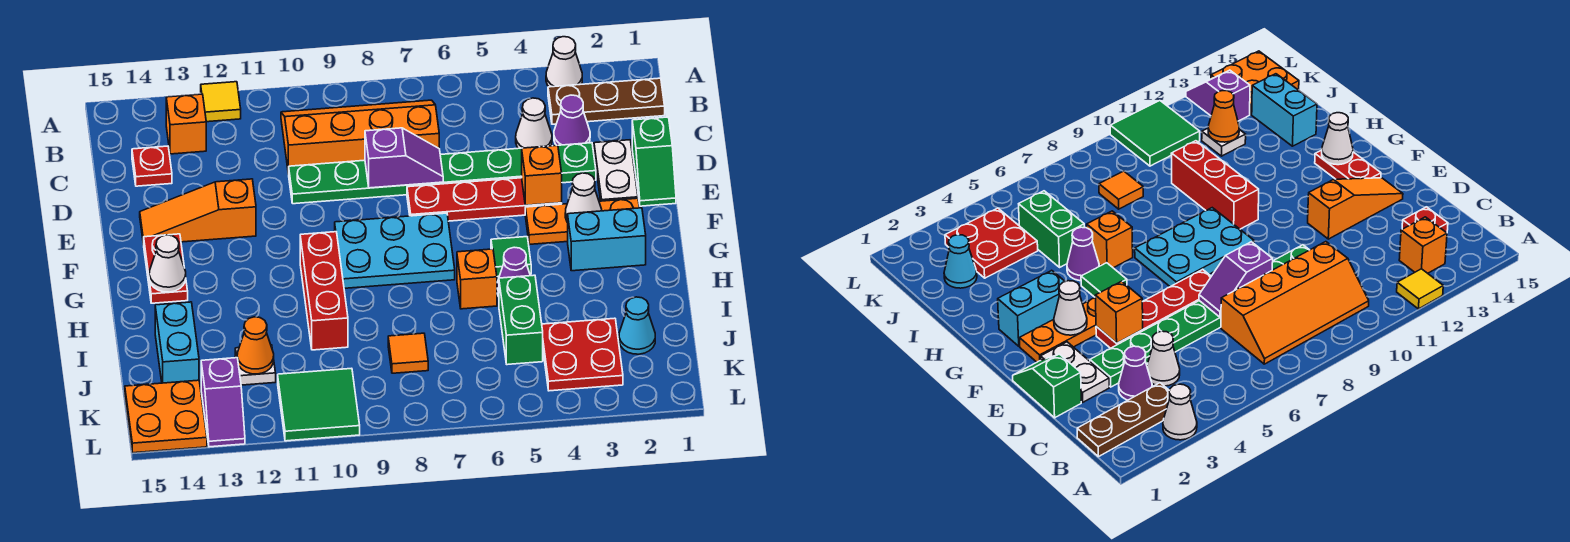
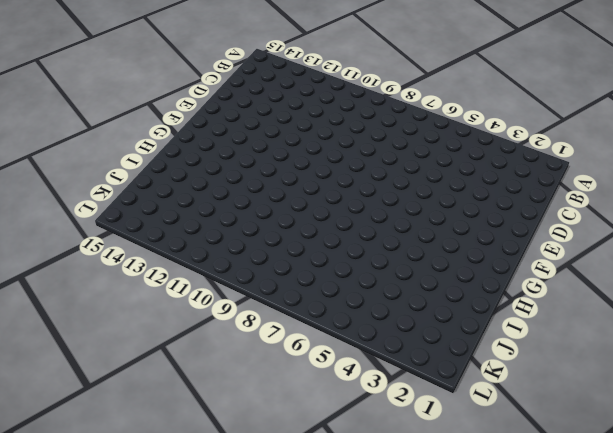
none -> white cone A3 level 1
none -> yellow tile A12 level 1
none -> brown plate B1:B3 level 1
none -> orange slope B7:C10 level 1 top C

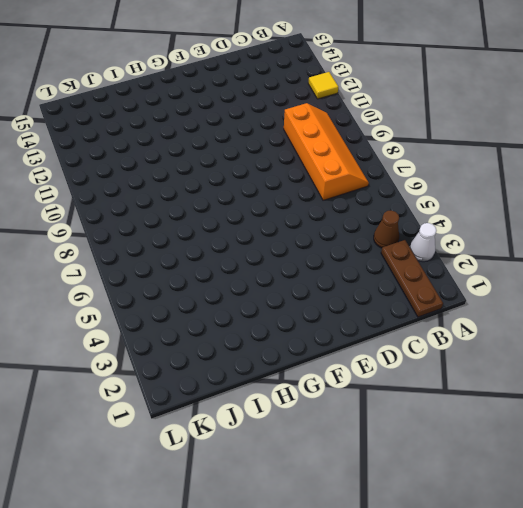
brown cone B4 level 1 -> none
none -> orange brick B13 level 1
none -> purple cone C3 level 1
none -> white cone C4 level 1
none -> red plate C14 level 1

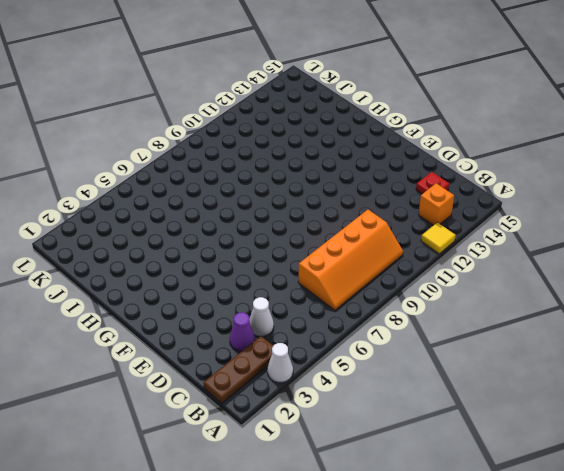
none -> green slope D1:E1 level 1 top D
none -> white plate D2:E2 level 1
none -> green plate D3:D10 level 1
none -> red plate E4:E7 level 1

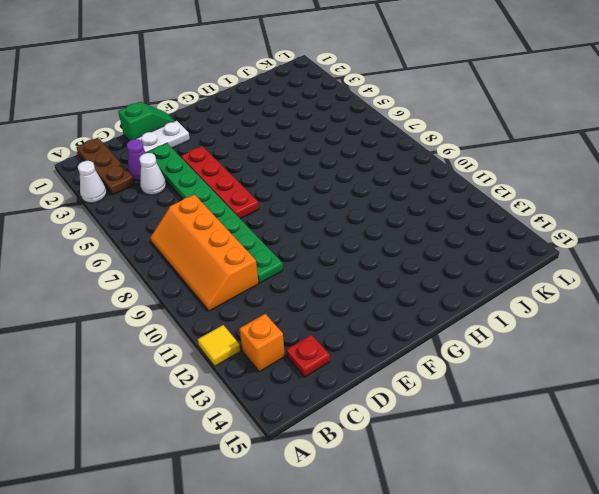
none -> orange slope E12:E14 level 1 top 12
none -> orange plate F2:F4 level 1
none -> cyan plate F7:G9 level 1
none -> red plate F14:G14 level 1

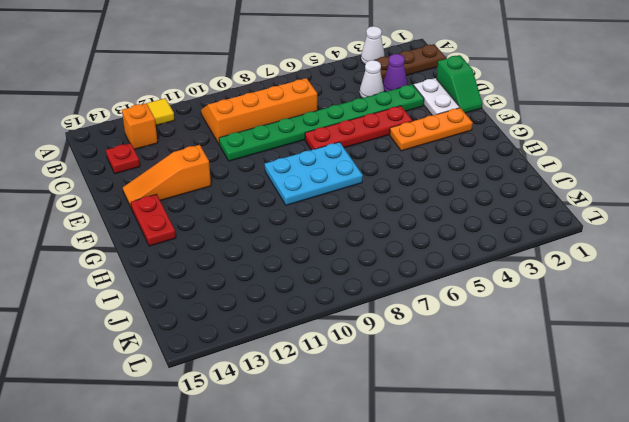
none -> cyan brick G2:G3 level 1
none -> green tile G5 level 1
none -> red brick G10:I10 level 1
none -> purple cone H5 level 1

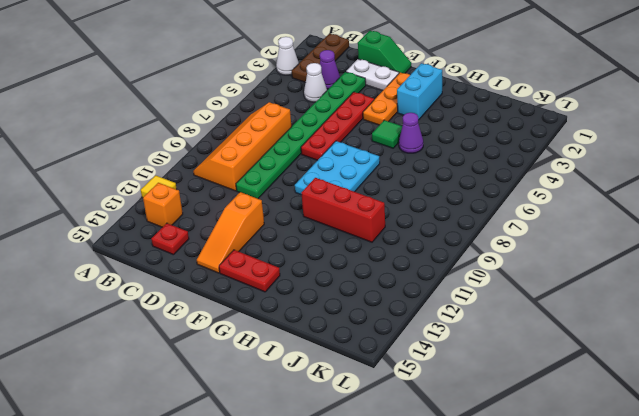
none -> orange brick H6 level 1
none -> green brick I5:J5 level 1
none -> cyan brick I14:J14 level 1
none -> cyan cone J2 level 1

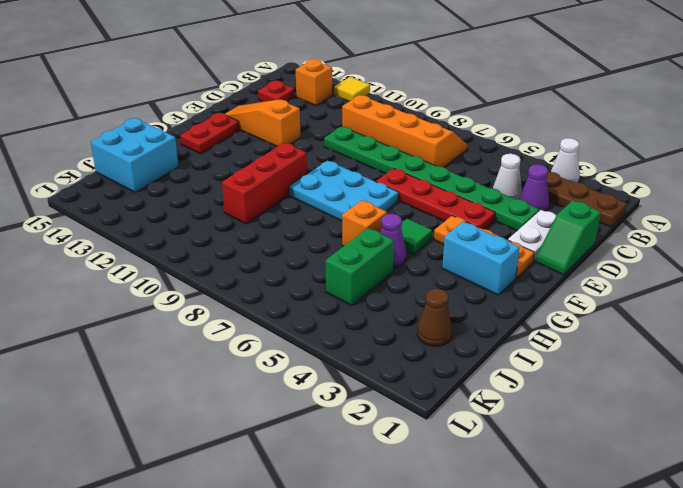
cyan brick I14:J15 level 1 -> cyan brick I14:J14 level 1
brown cone J2 level 1 -> cyan cone J2 level 1
none -> red plate J3:K4 level 1
none -> orange tile J8 level 1
none -> white plate J12 level 1
none -> green tile K10:L11 level 1

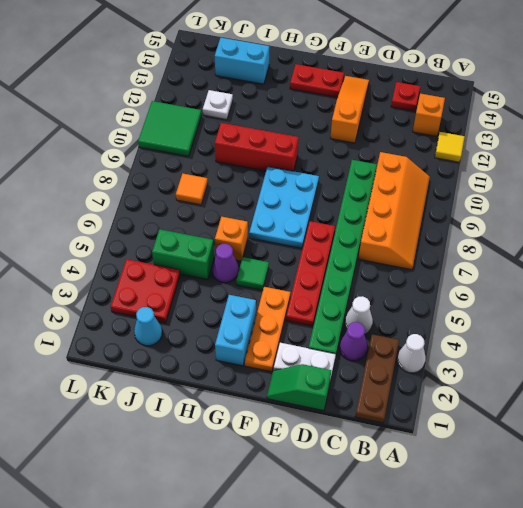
none -> purple slope K13:L13 level 1 top K
none -> orange plate K14:L15 level 1
none -> purple slope D7:D8 level 2 top 8
none -> orange brick E4 level 2

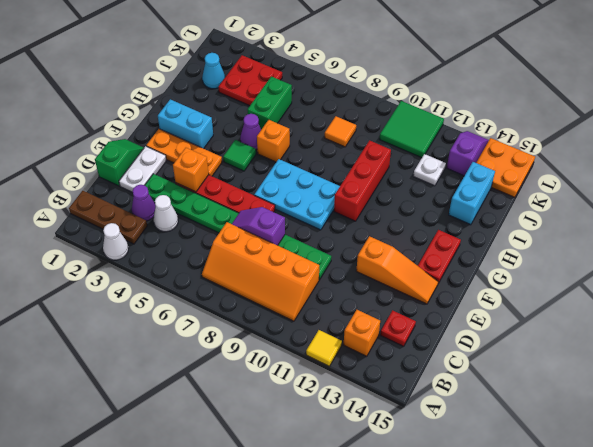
none -> white cone F3 level 2
none -> white cone G14 level 2
none -> orange cone J12 level 2

